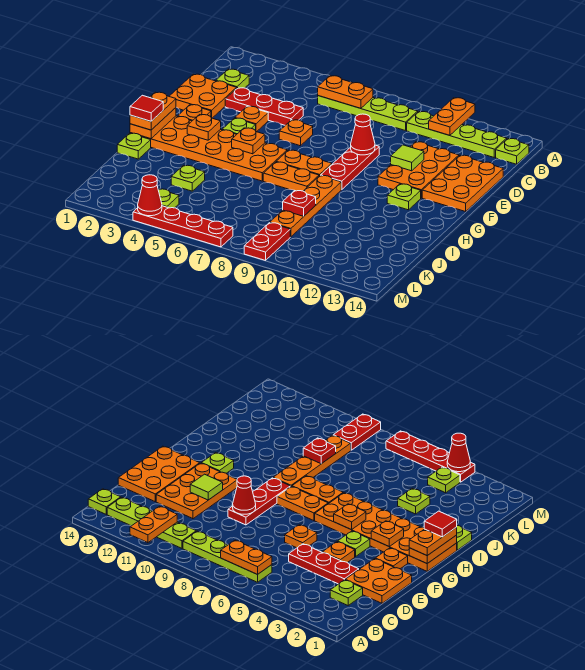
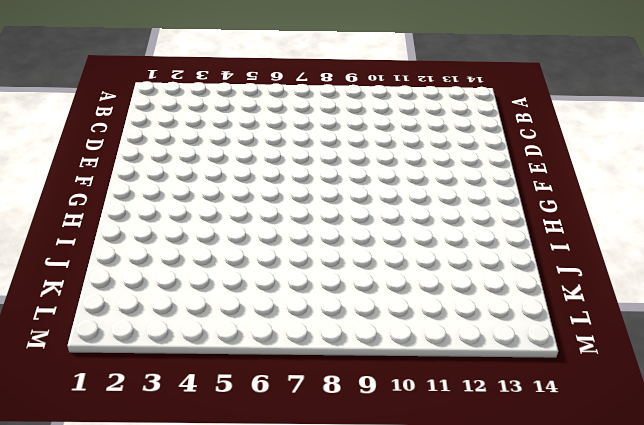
none -> lime plate B6:B9 level 1
none -> lime plate B10:B13 level 1
none -> lime plate B14 level 1
none -> lime plate C2 level 1

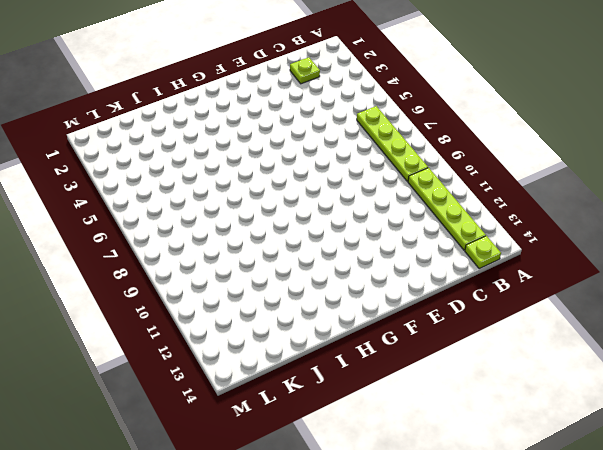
none -> orange plate D1:E2 level 1
none -> red plate D3:D5 level 1
none -> orange plate D11:F12 level 1
none -> orange plate D13:F14 level 1

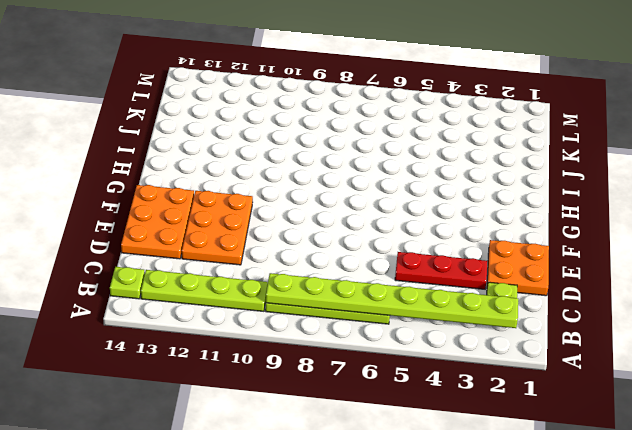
lime plate B2:B9 level 2 -> orange plate B6:B7 level 2
none -> orange plate E4 level 1
none -> orange plate E6 level 1
none -> red plate E9:G9 level 1
none -> orange plate F2 level 1

